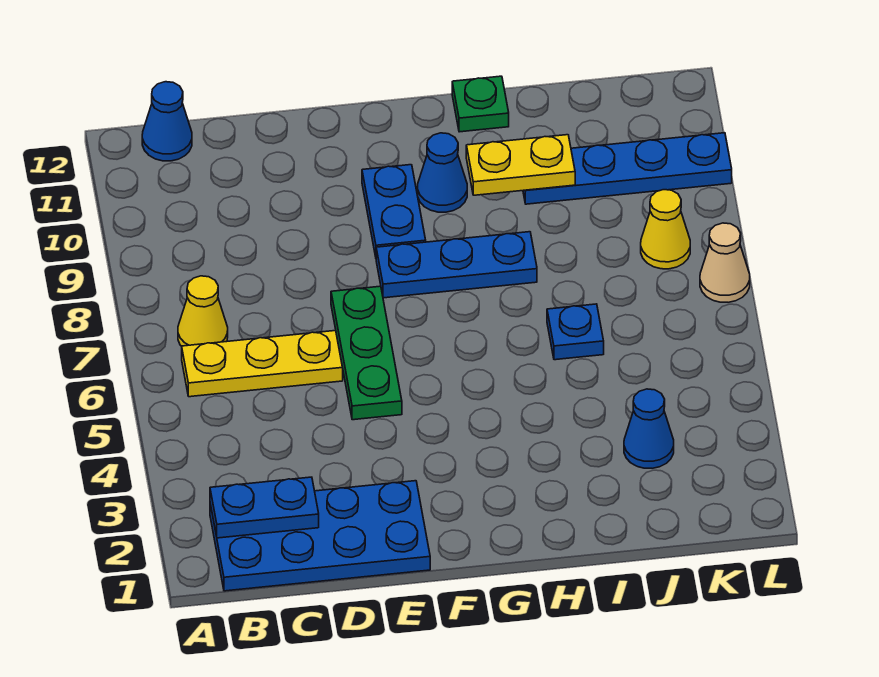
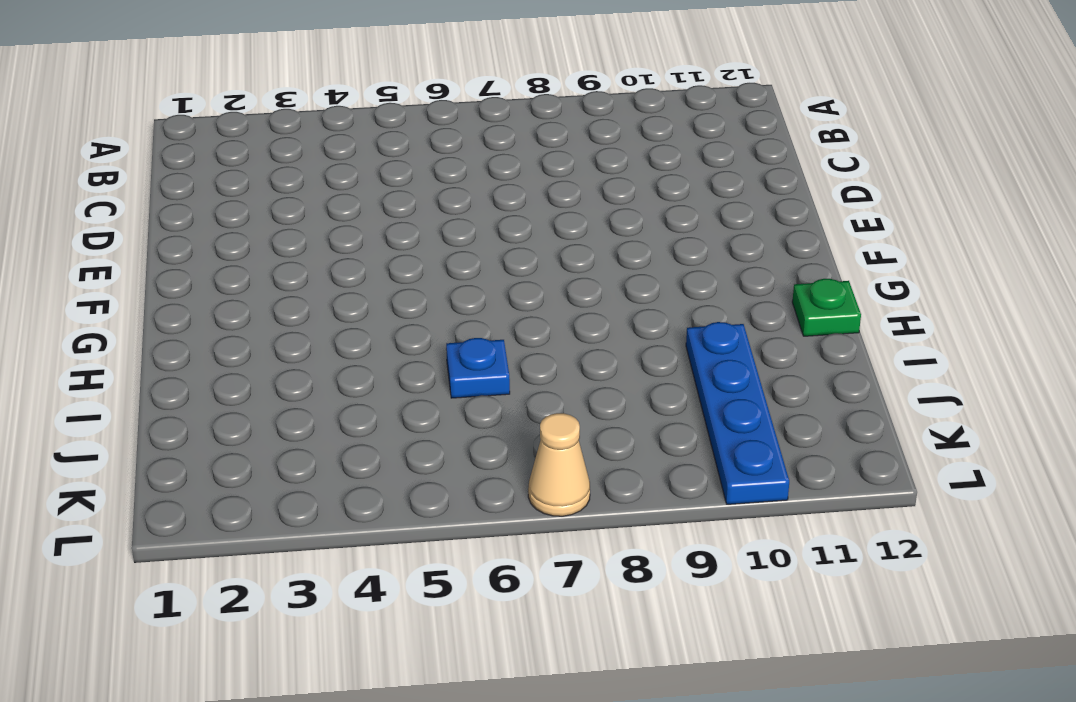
none -> blue plate B1:E2 level 1
none -> yellow plate B6:D6 level 1
none -> yellow cone B7 level 1

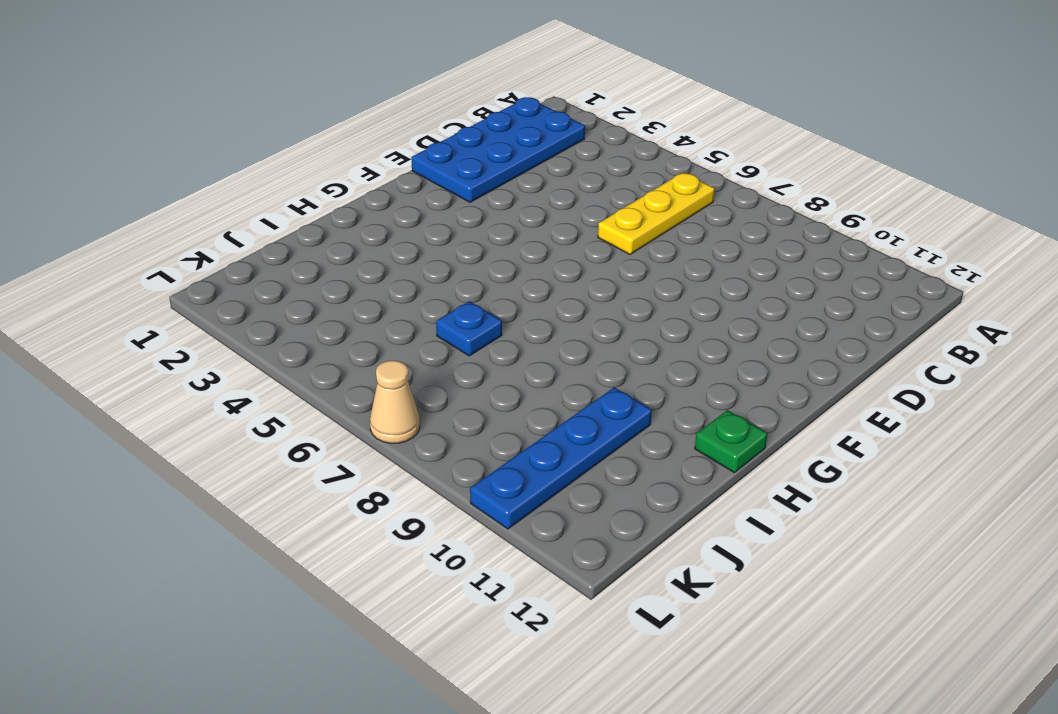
none -> yellow cone B7 level 1
none -> blue cone B12 level 1
none -> green plate E5:E7 level 1

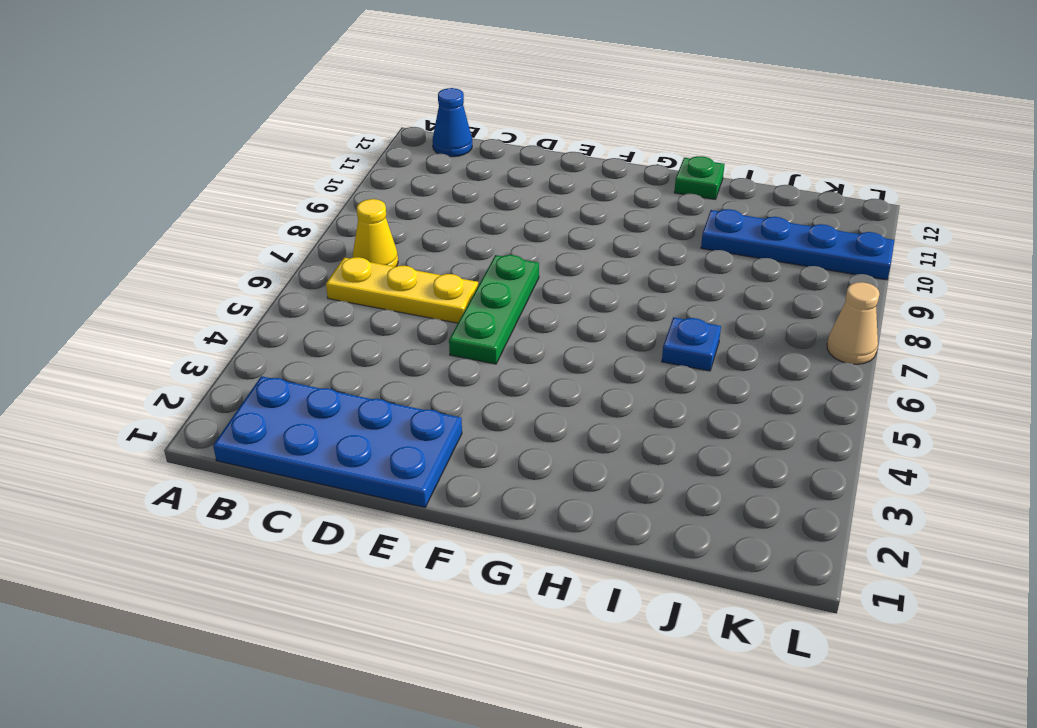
none -> blue plate F8:H8 level 1
none -> blue plate F9:F10 level 1
none -> blue cone G10 level 1

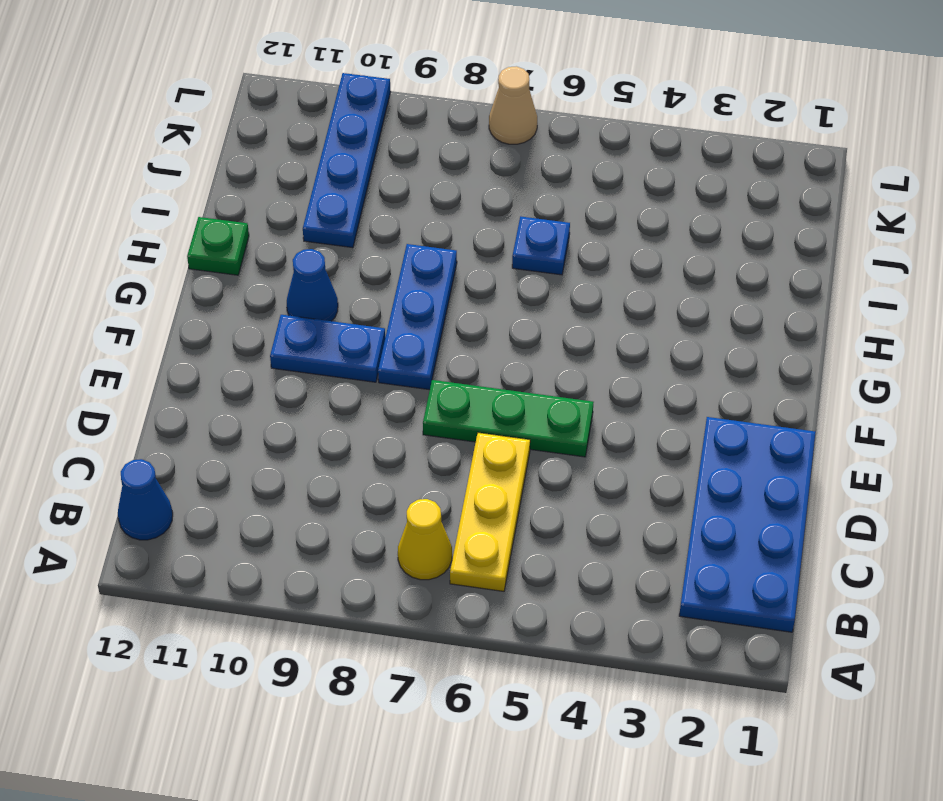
none -> blue cone J3 level 1
none -> yellow cone K8 level 1
none -> blue plate B2:C2 level 2

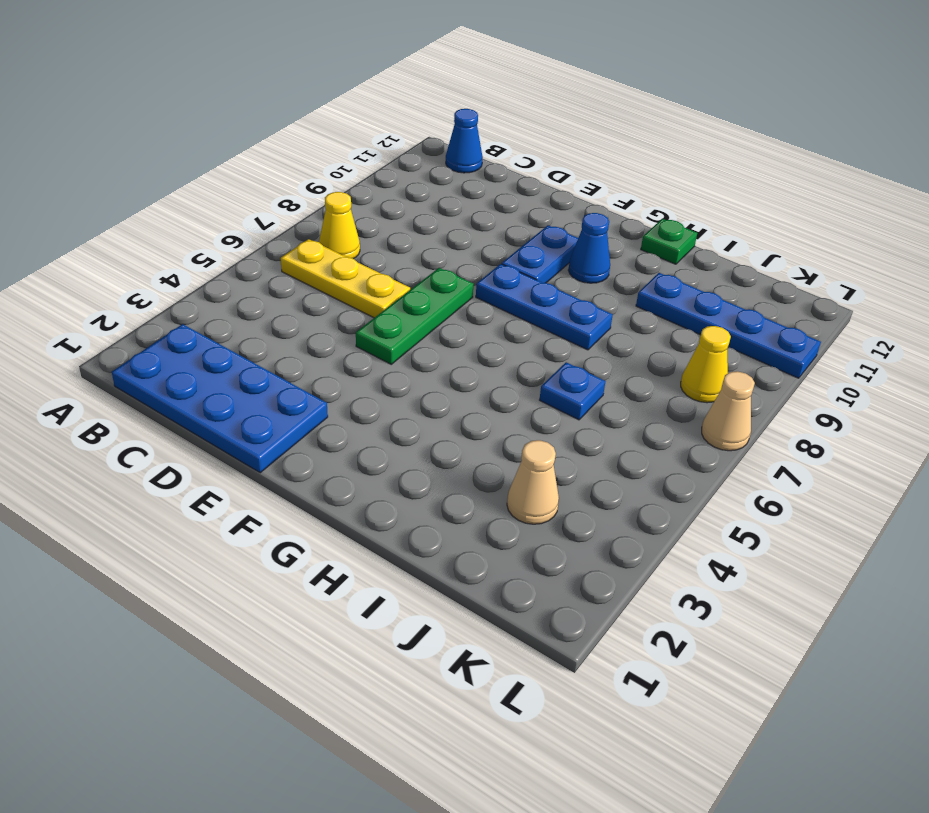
tan cone J3 level 1 -> blue cone J3 level 1
none -> blue plate B2:C2 level 2
none -> yellow plate H10:I10 level 2

